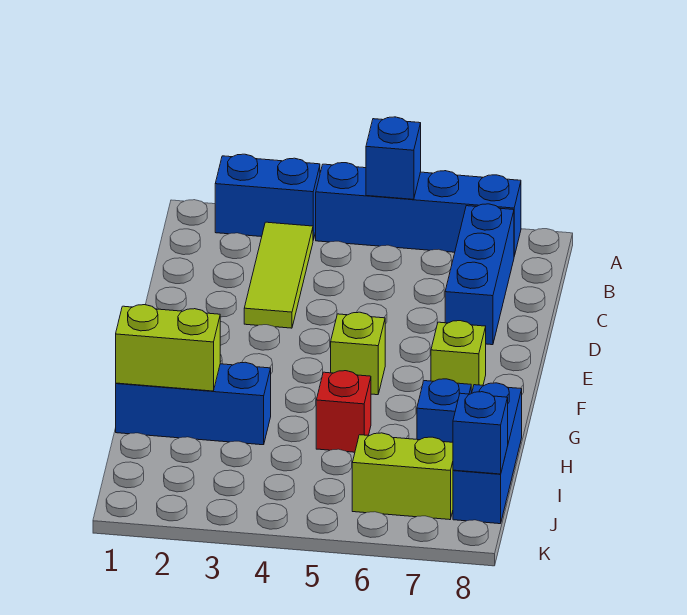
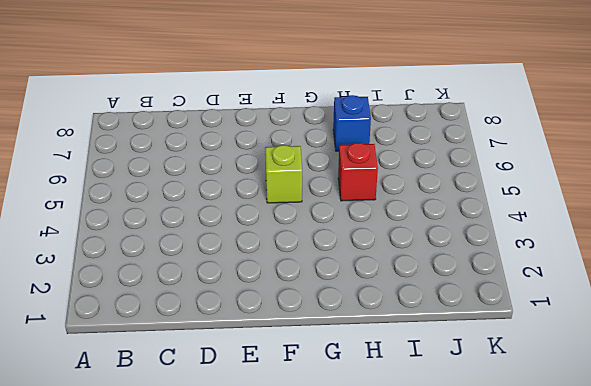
none -> blue brick A2:A3 level 1
none -> blue brick A4:A7 level 1
none -> lime tile B3:D3 level 1

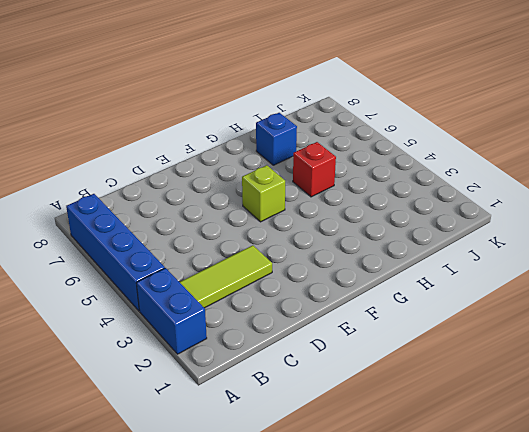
none -> blue brick B7:D7 level 1
none -> lime brick F7 level 1
none -> blue brick H1:H3 level 1

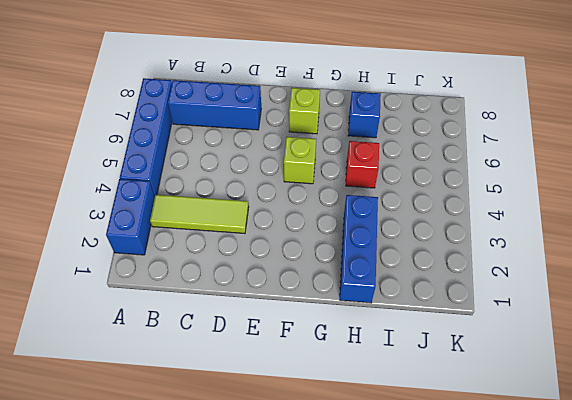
none -> blue brick H8:J8 level 1
none -> lime brick J6:J7 level 1
none -> blue brick A5 level 2

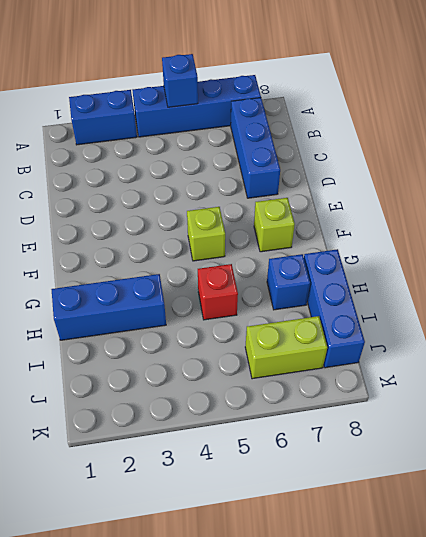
none -> lime tile B3:D3 level 1
none -> lime brick H1:H2 level 2
none -> blue brick J8 level 2

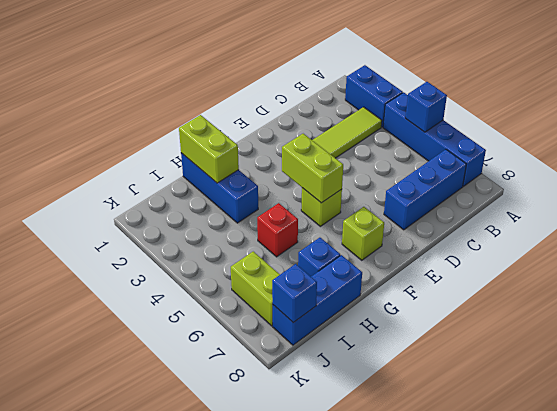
lime brick F4:F5 level 2 -> none

